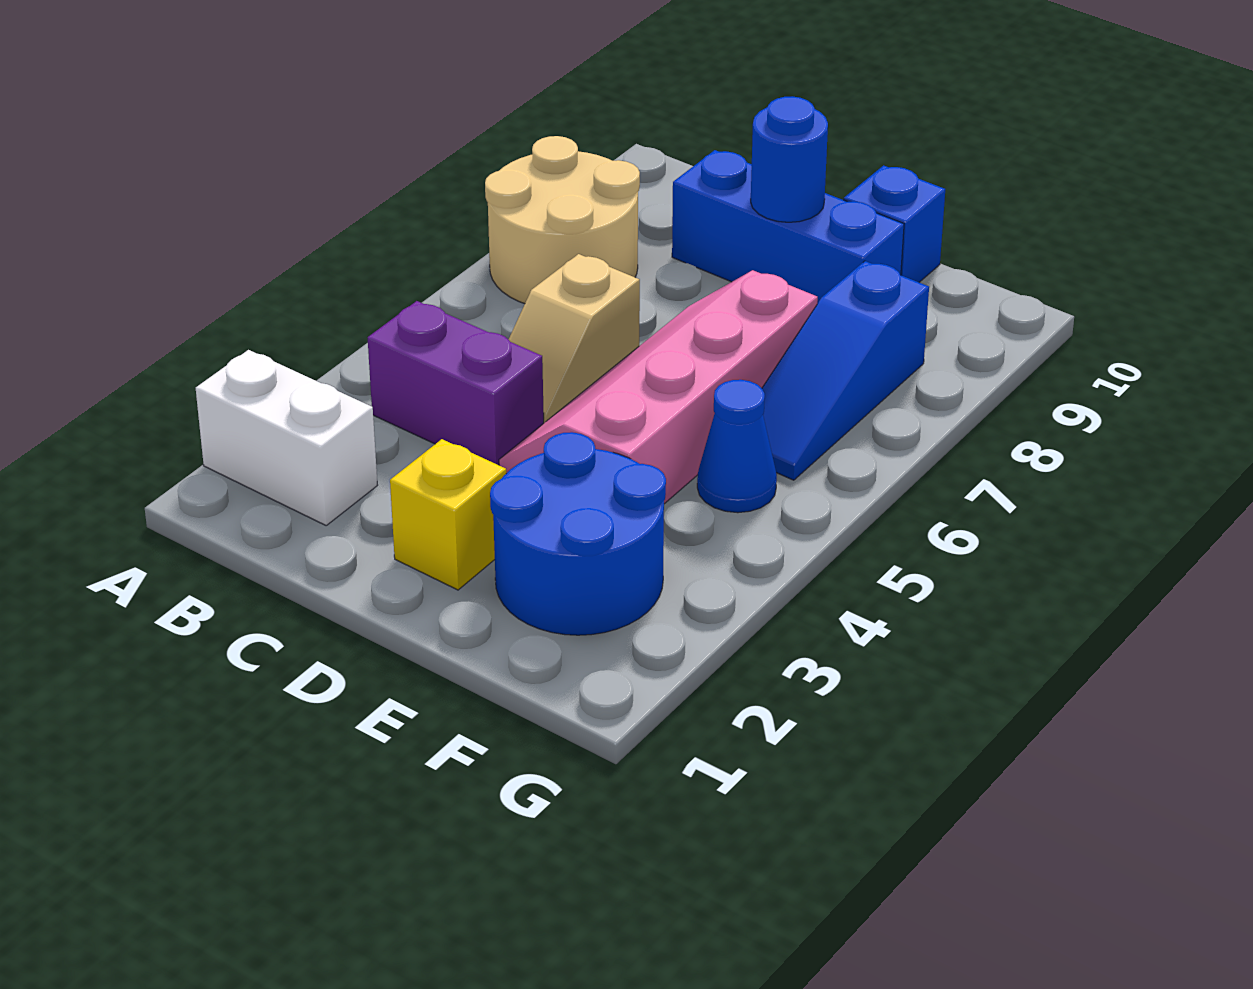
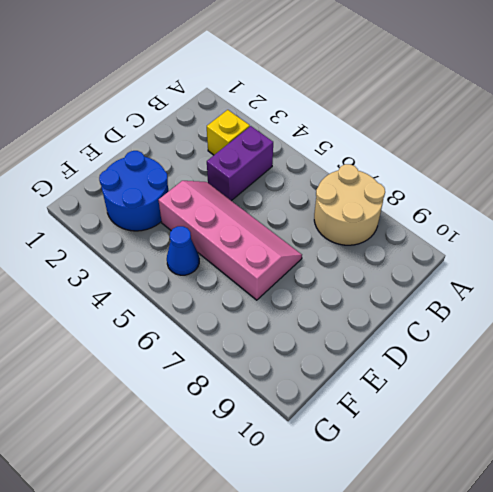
yellow brick B3 level 1 -> yellow brick D2 level 1
none -> white brick A2:B2 level 1
none -> tan slope C5:C6 level 1 top 6
none -> blue brick C9:E9 level 1

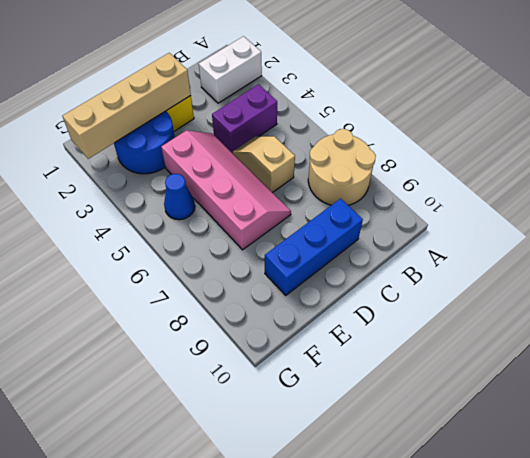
tan brick D2:G2 level 2 -> none
none -> blue brick E10 level 1
none -> blue slope F6:F8 level 1 top 8
none -> blue round brick D9 level 2

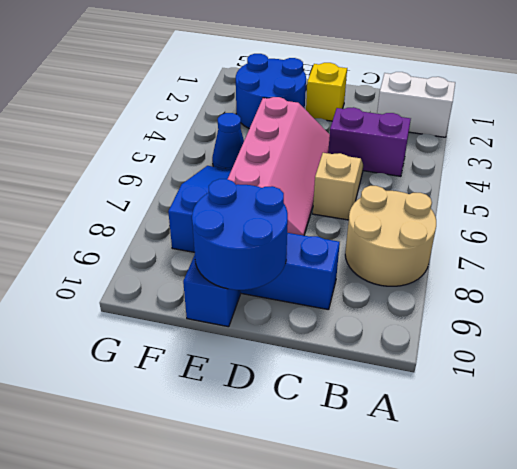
blue round brick D9:E10 level 2 -> blue round brick D9 level 2

